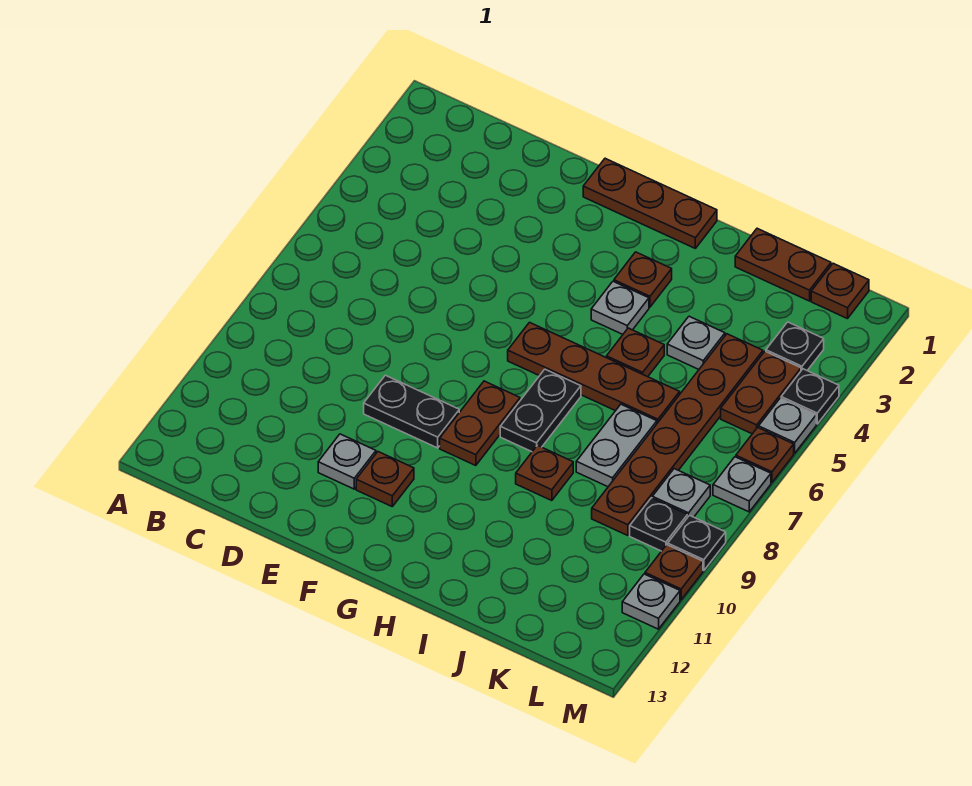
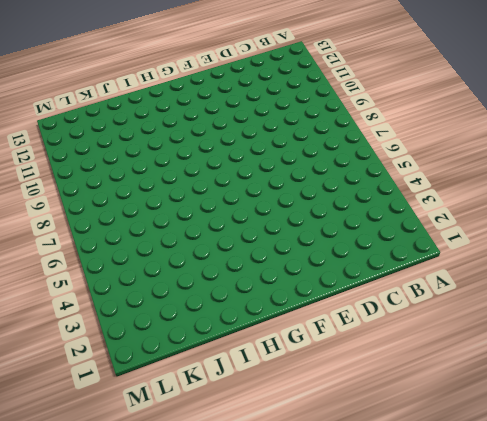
none -> black plate E9:F9 level 1
none -> grey plate E11 level 1
none -> brown plate F1:H1 level 1

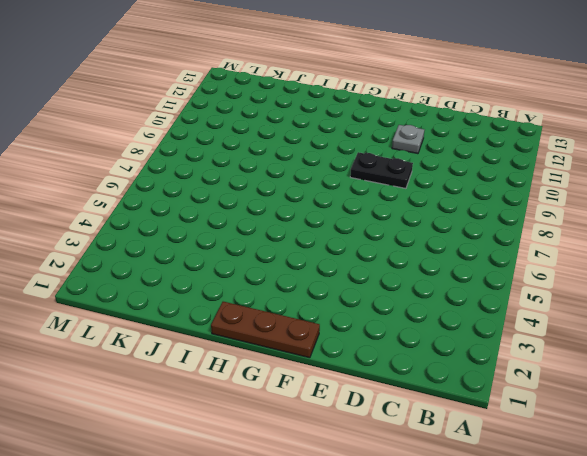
none -> brown plate F11 level 1
none -> brown plate G6:J6 level 1
none -> brown plate G8:G9 level 1

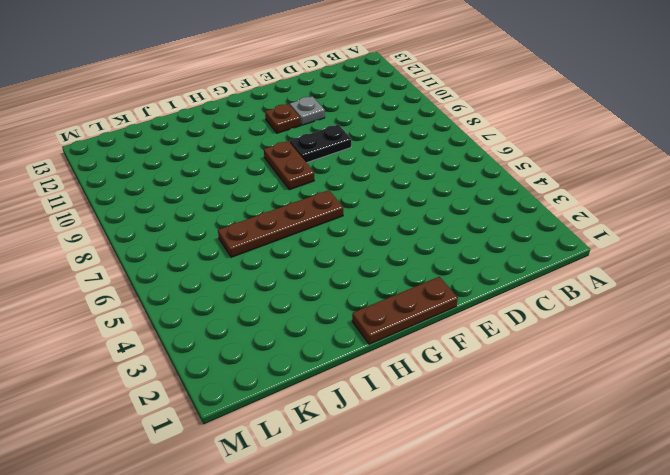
none -> brown plate H3 level 1
none -> grey plate H4 level 1
none -> black plate H7:H8 level 1

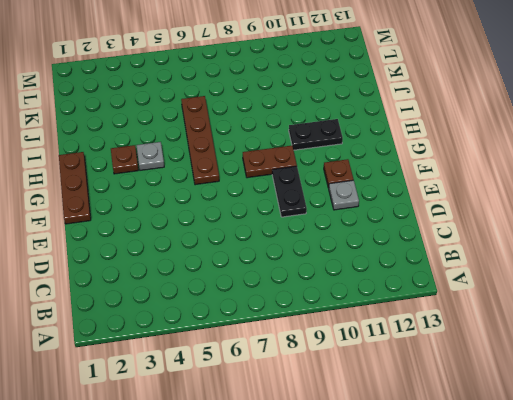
black plate H10:H11 level 1 -> black plate H7:H8 level 1
none -> brown plate I5 level 1
none -> brown plate I9 level 1
none -> brown plate J1:K1 level 1

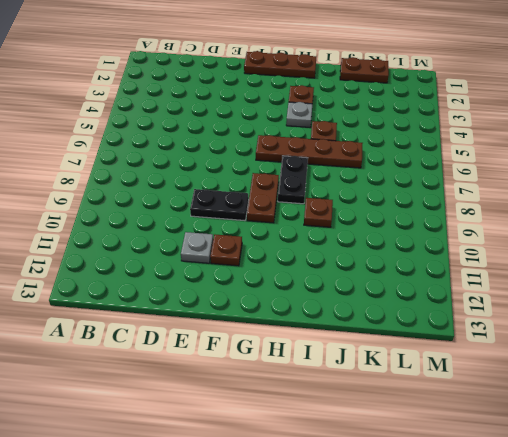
none -> grey plate J4 level 1
none -> grey plate J7:J8 level 1
none -> brown plate K4:K9 level 1

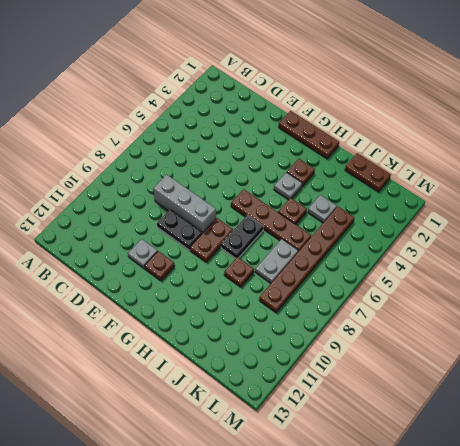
grey brick D8:F8 level 1 -> none
none -> brown plate L1 level 1
none -> black plate L3 level 1
none -> brown plate L4:L5 level 1

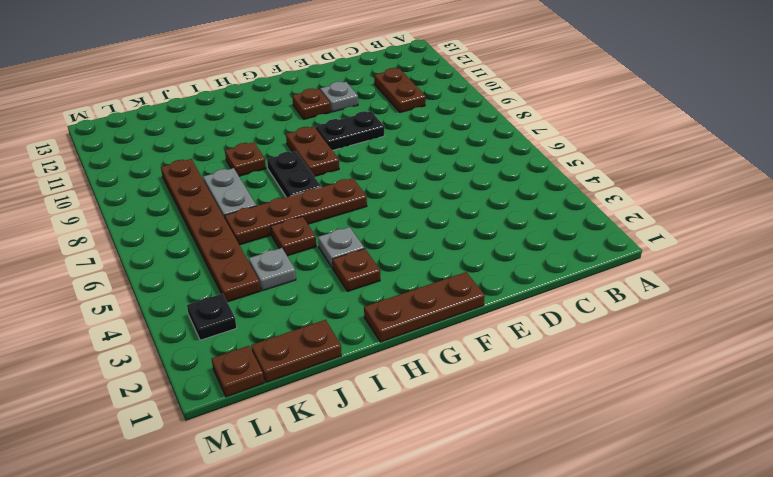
brown plate C10:C11 level 1 -> brown plate L4:L5 level 1
none -> grey plate L8 level 1
none -> black plate L9 level 1
none -> black plate M4 level 1

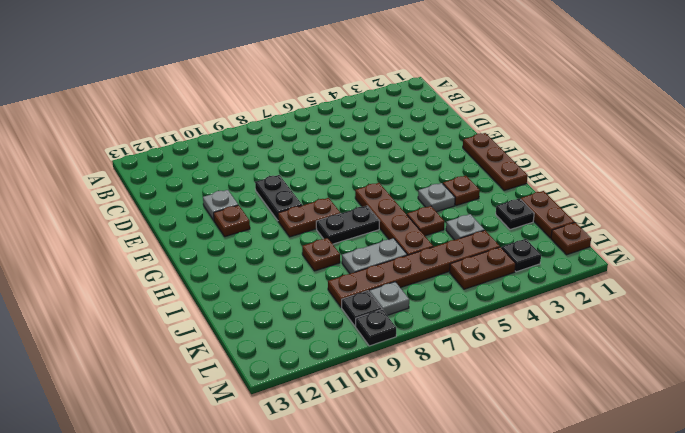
black plate J2 level 1 -> black plate M4 level 1
none -> grey plate M5 level 1
none -> brown plate M6 level 1
none -> grey plate M7 level 1

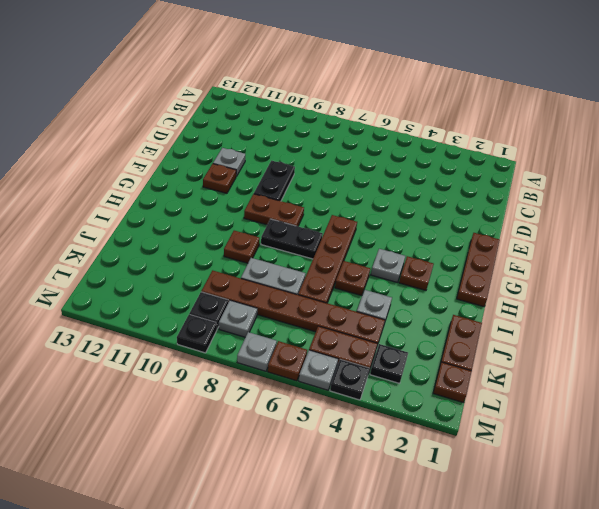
none -> brown plate M10 level 1
none -> grey plate M11 level 1

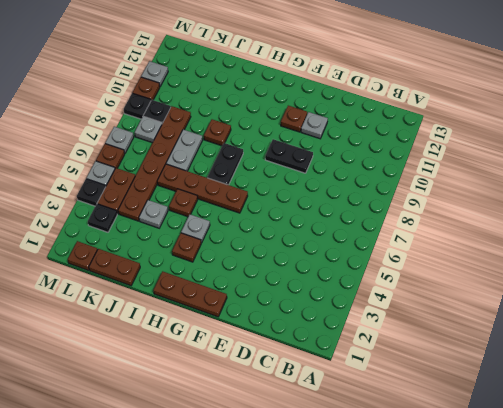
none -> brown plate G8:G9 level 1

